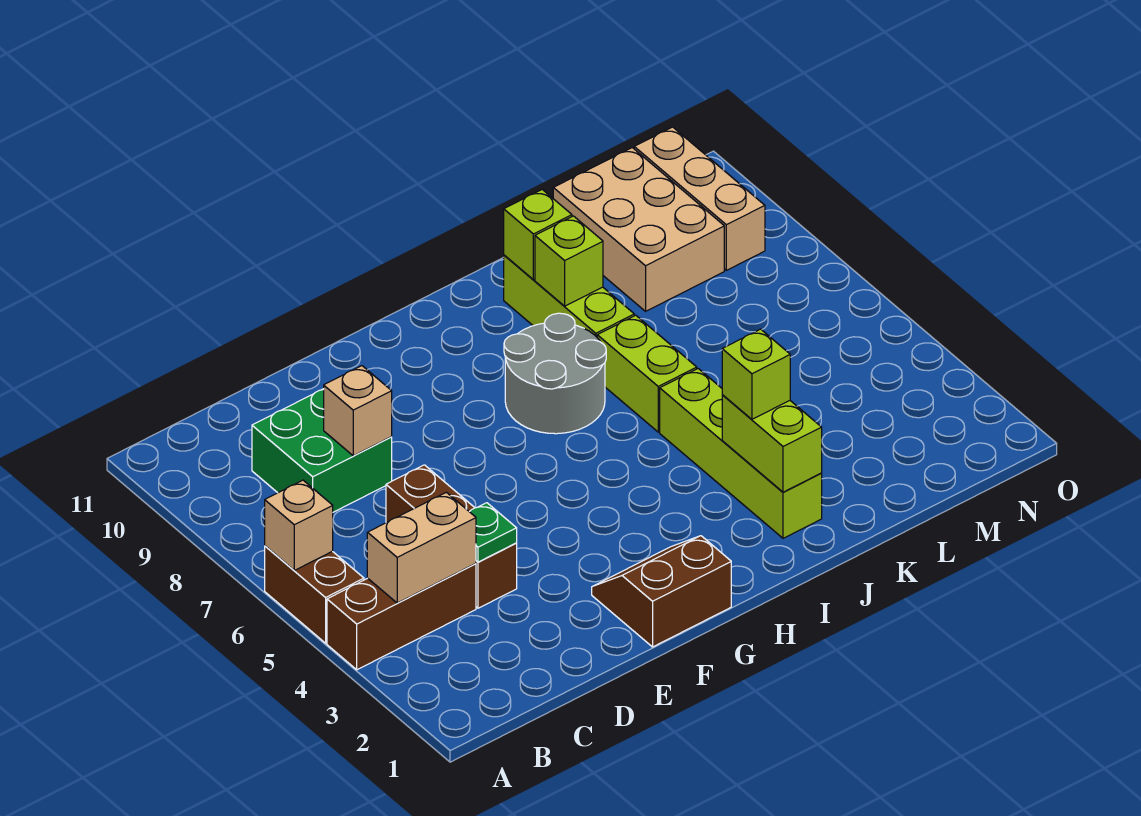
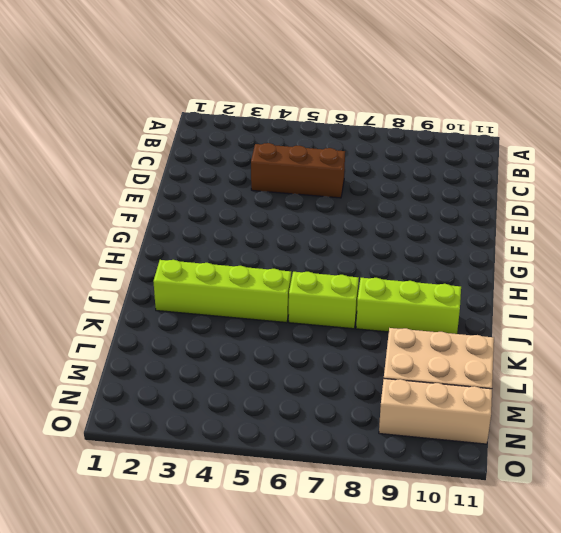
none -> brown brick A4:C4 level 1
none -> brown brick A5:A6 level 1
none -> green brick C8:D9 level 1

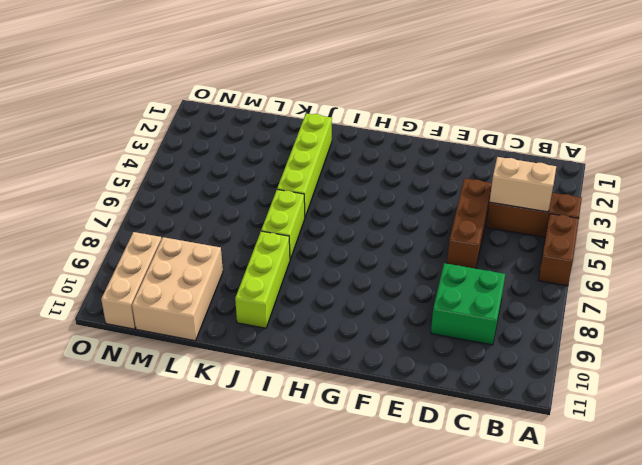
none -> brown slope F1:G2 level 1 top 1
none -> grey round brick H7:I8 level 1
none -> tan brick A6 level 2

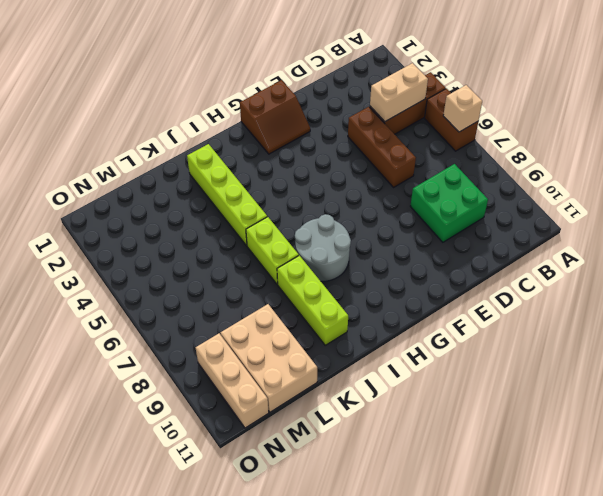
none -> green plate D4 level 2
none -> tan brick D8 level 2
none -> lime brick J2:J3 level 2

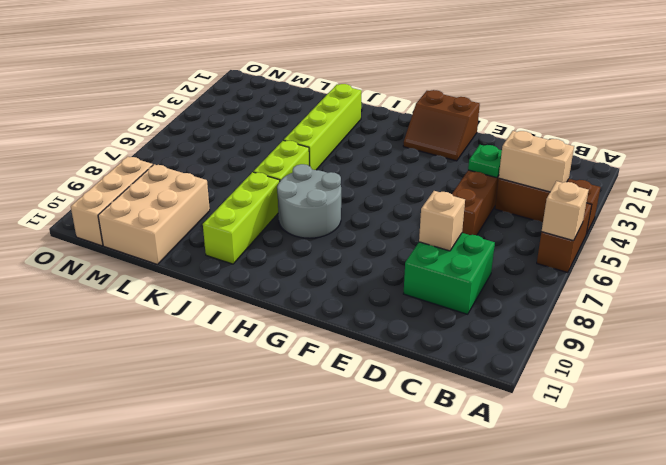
none -> lime brick J2:J3 level 2
none -> lime brick J9 level 2
none -> lime brick J10 level 2

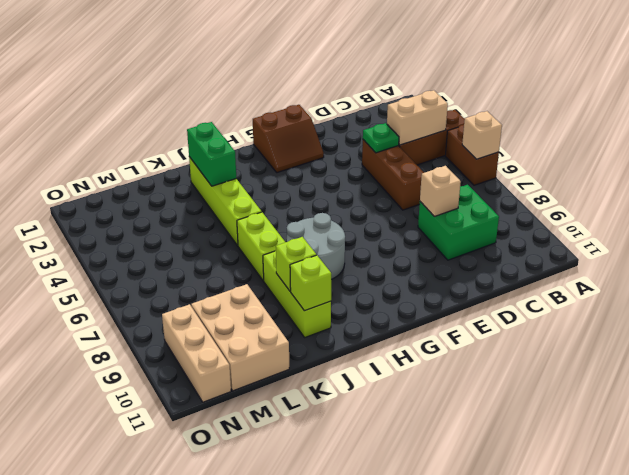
green brick J2:J3 level 2 -> lime brick J2:J3 level 2
none -> lime brick J3 level 3

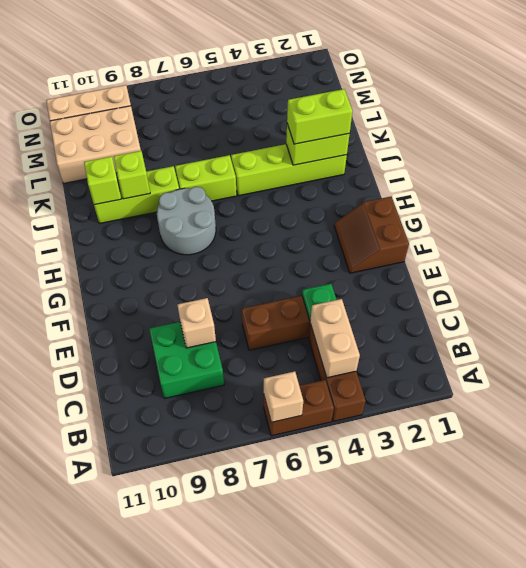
lime brick J2:J3 level 3 -> lime brick J3 level 3

